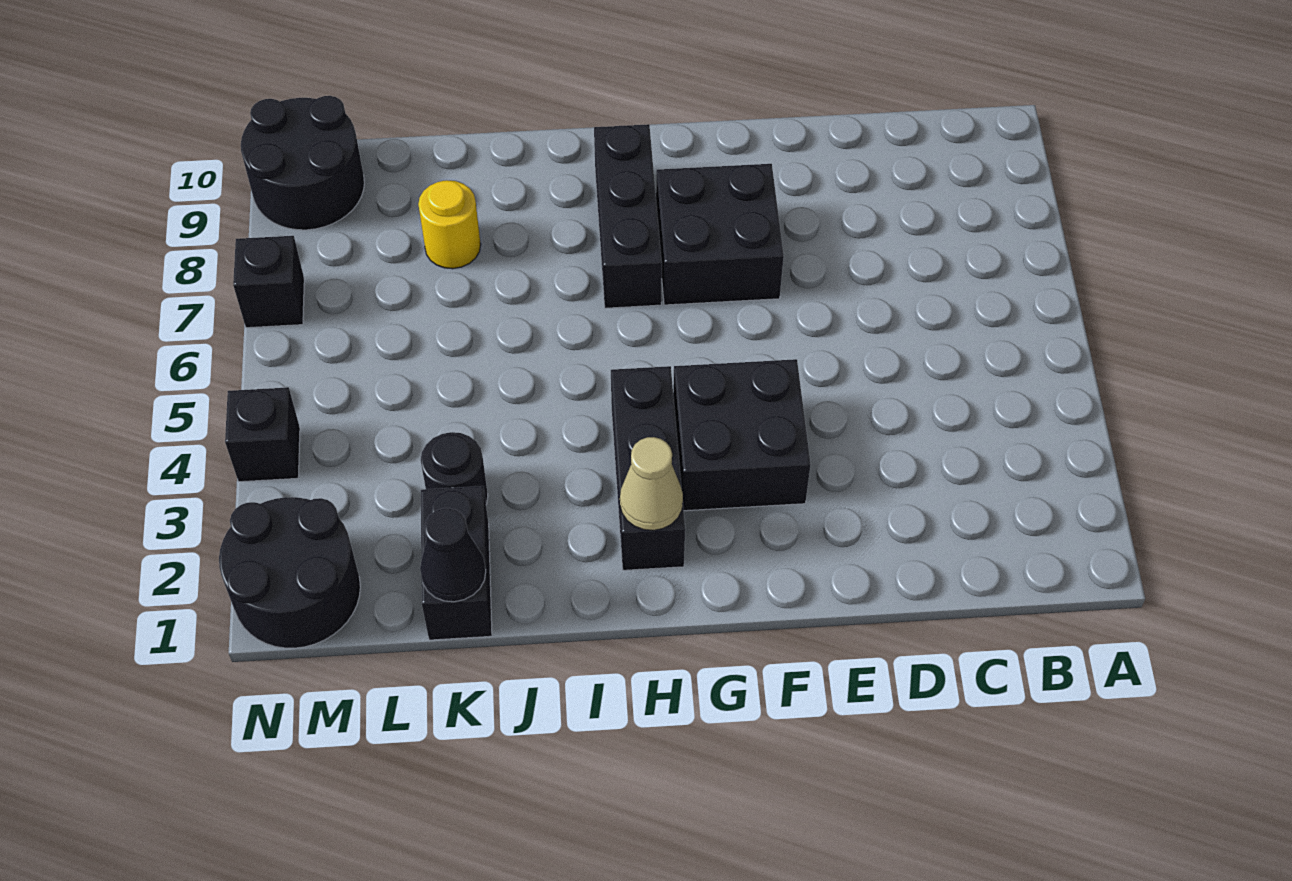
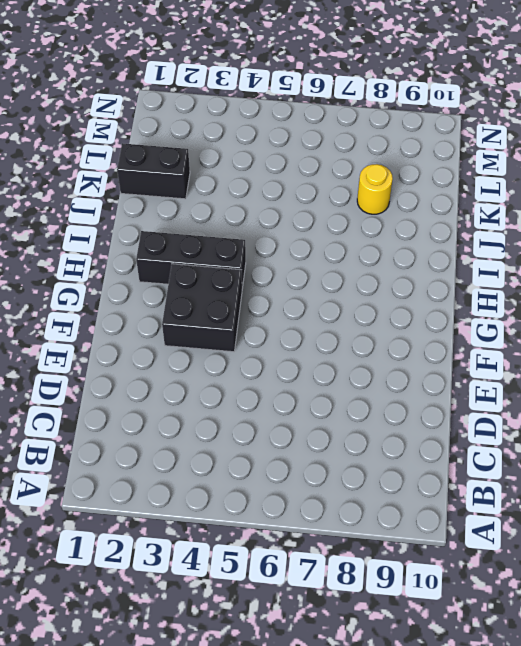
none -> black brick F7:G8 level 1
none -> black brick H7:H9 level 1
none -> black round brick K3 level 1

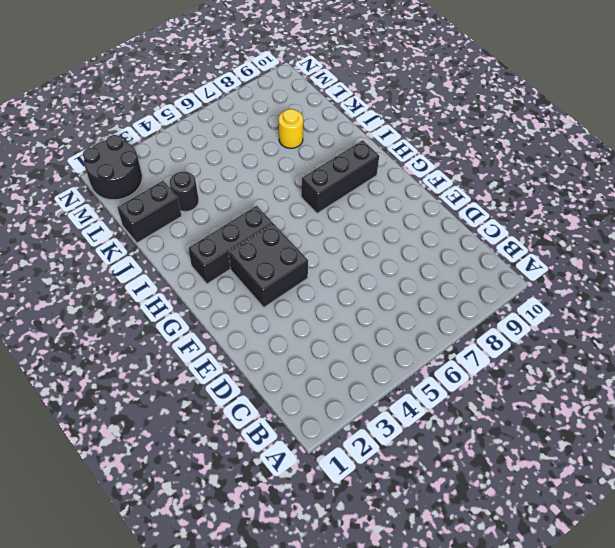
none -> black brick F7:G8 level 1
none -> black round brick M9:N10 level 1
none -> black brick N4 level 1

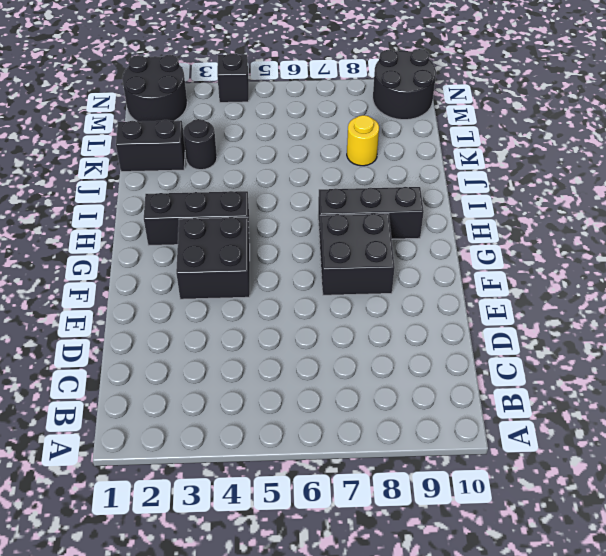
none -> black brick N7 level 1
none -> tan cone H2 level 2
none -> black cone K1 level 2

